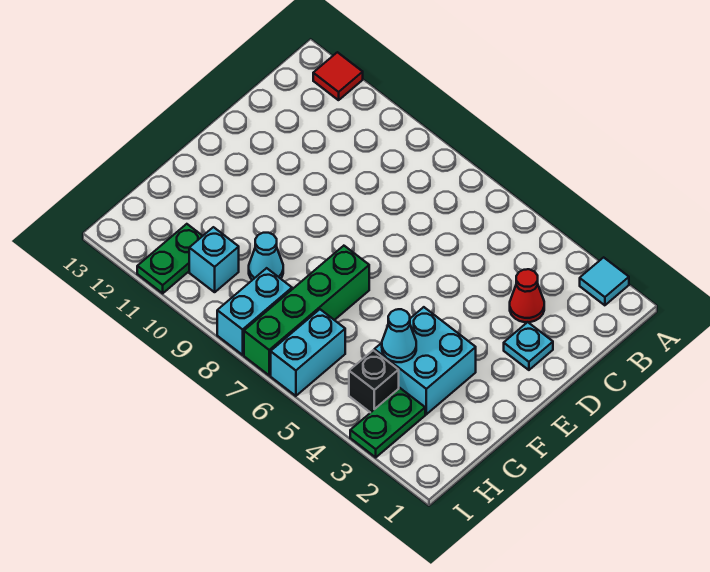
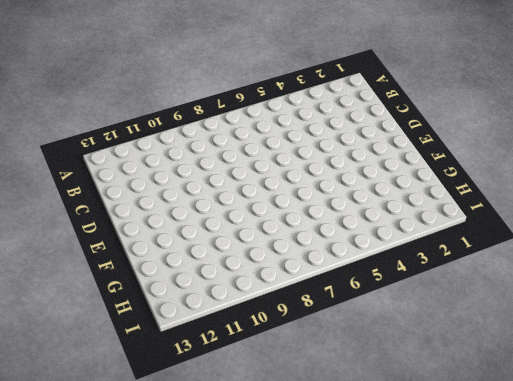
none -> cyan tile A2 level 1
none -> red tile A12 level 1
none -> red cone C3 level 1

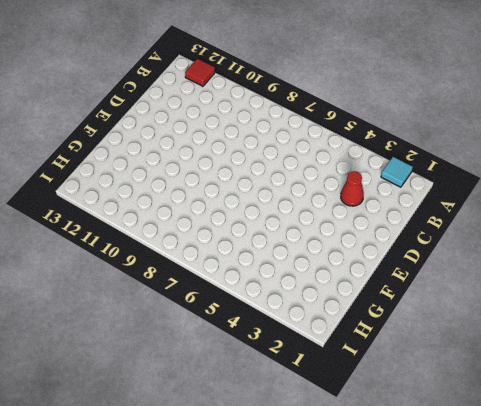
none -> cyan plate D2 level 1
none -> cyan brick F3:G4 level 1
none -> green brick F7:I7 level 1

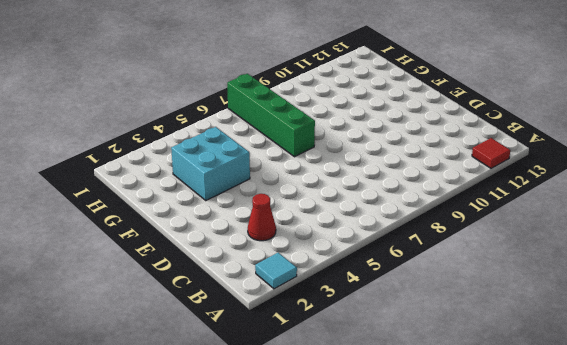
none -> cyan plate D2 level 1
none -> cyan cone G9 level 1
none -> green plate H3:I3 level 1

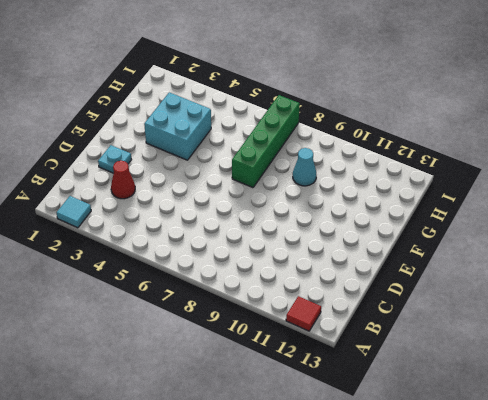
none -> green plate H3:I3 level 1
none -> black brick H4 level 1
none -> cyan brick H6:I6 level 1

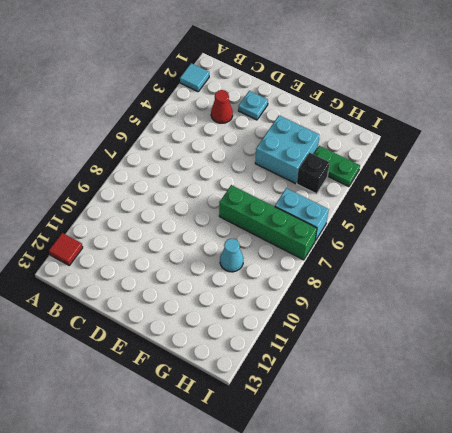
none -> cyan brick H8:I8 level 1
none -> cyan brick H10 level 1
none -> green plate H11:I11 level 1

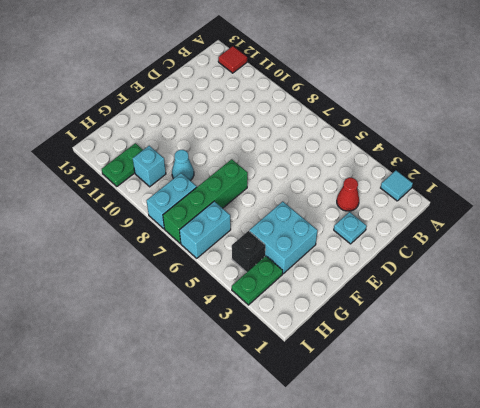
none -> cyan cone G4 level 2

